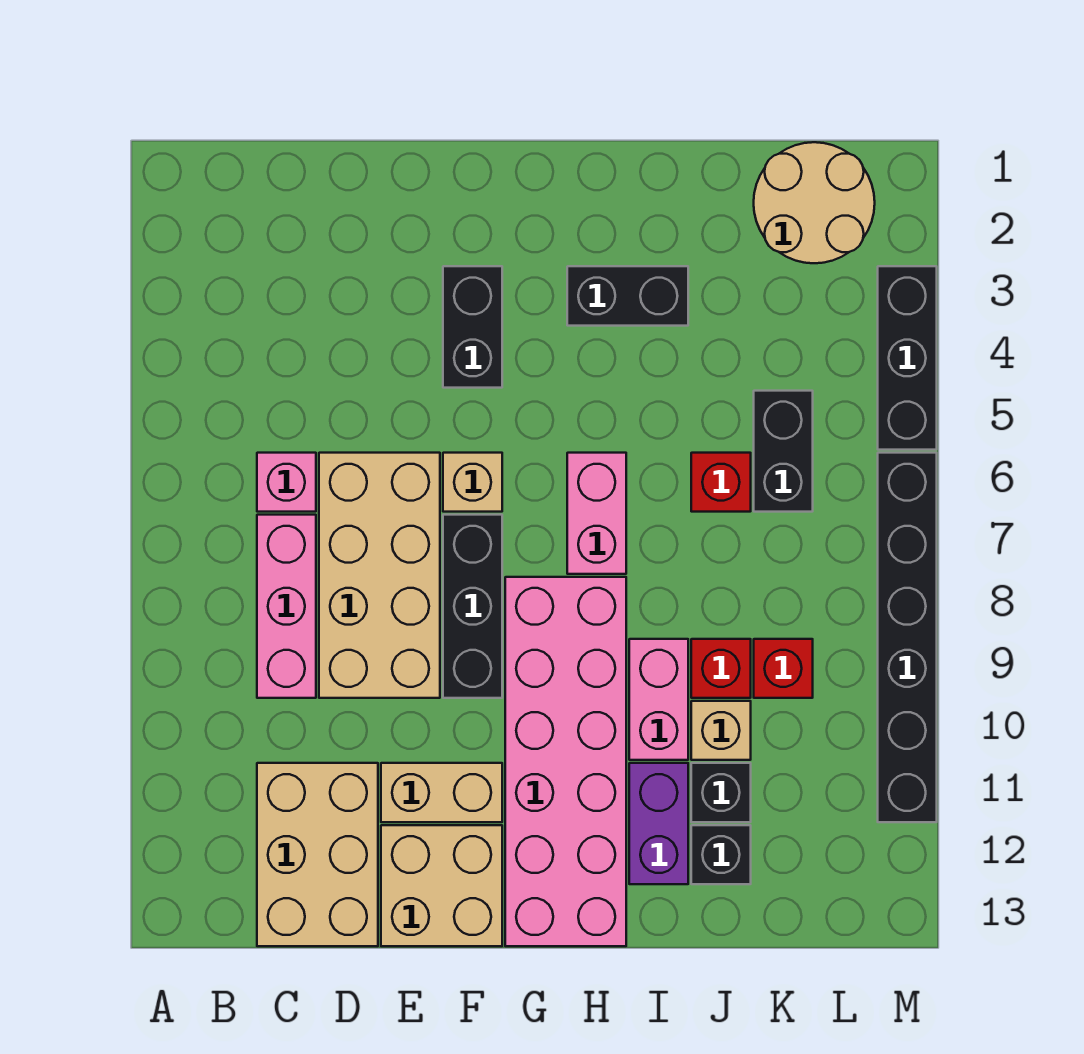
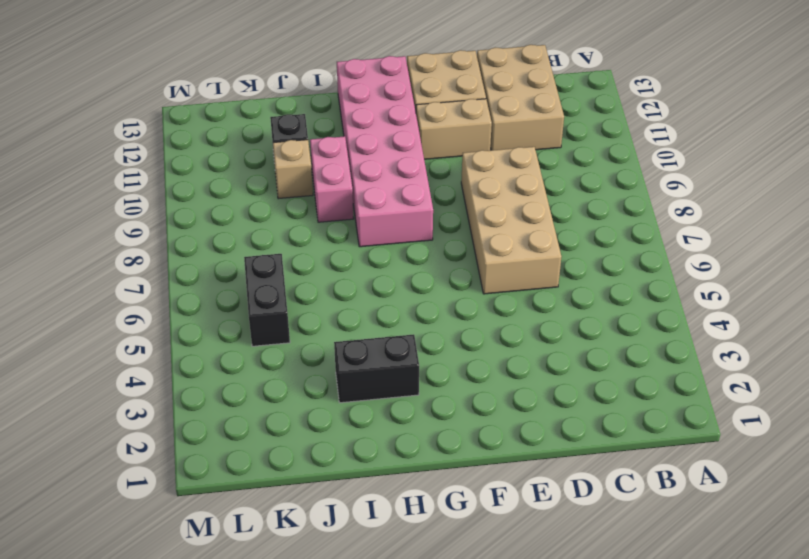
none -> pink brick C6 level 1
none -> pink brick C7:C9 level 1
none -> black brick F3:F4 level 1

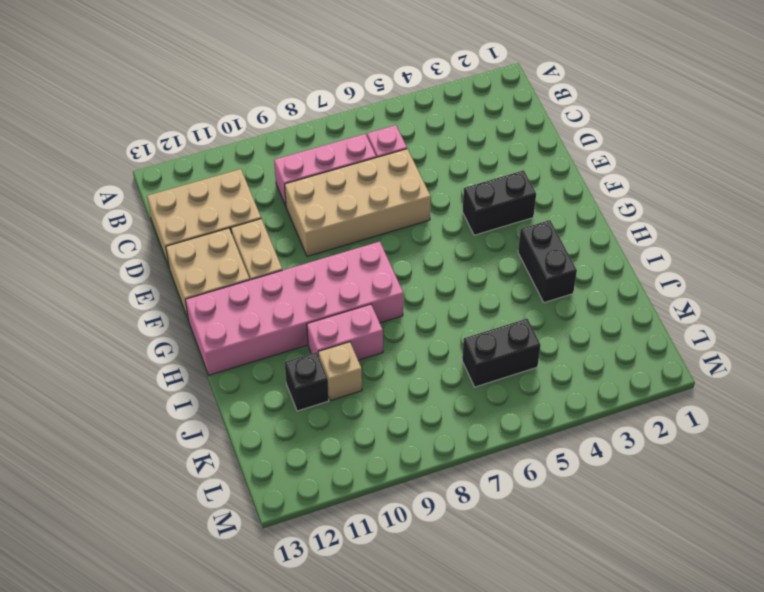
none -> tan brick F6 level 1
none -> black brick F7:F9 level 1
none -> pink brick H6:H7 level 1

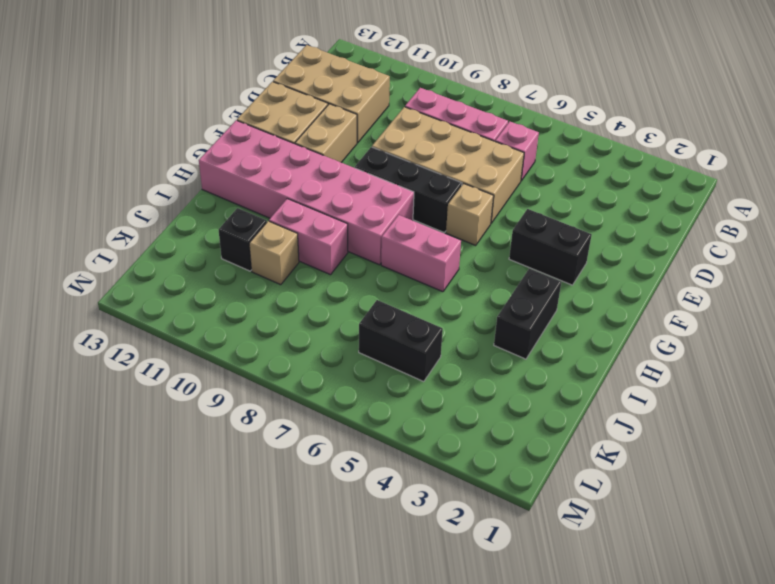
none -> purple brick I11:I12 level 1
none -> red brick J6 level 1
none -> red brick J9 level 1

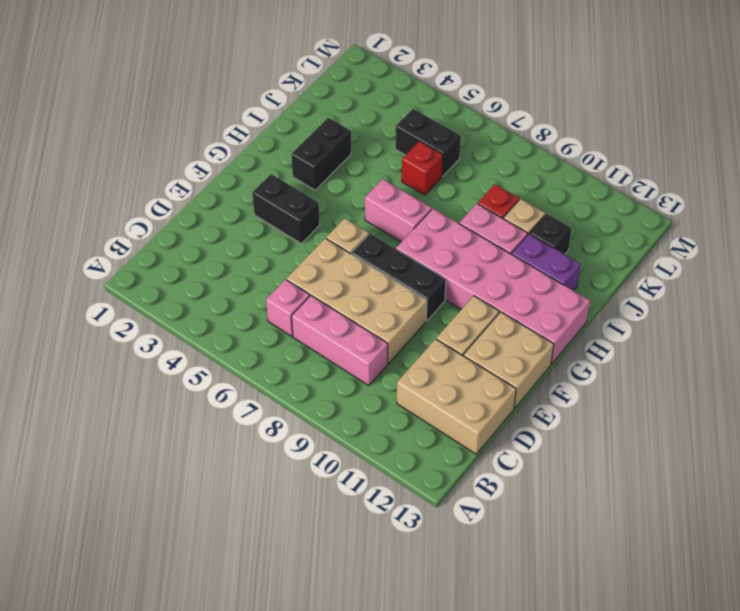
none -> black brick J12 level 1
none -> tan round brick K1:L2 level 1
none -> red brick K9 level 1

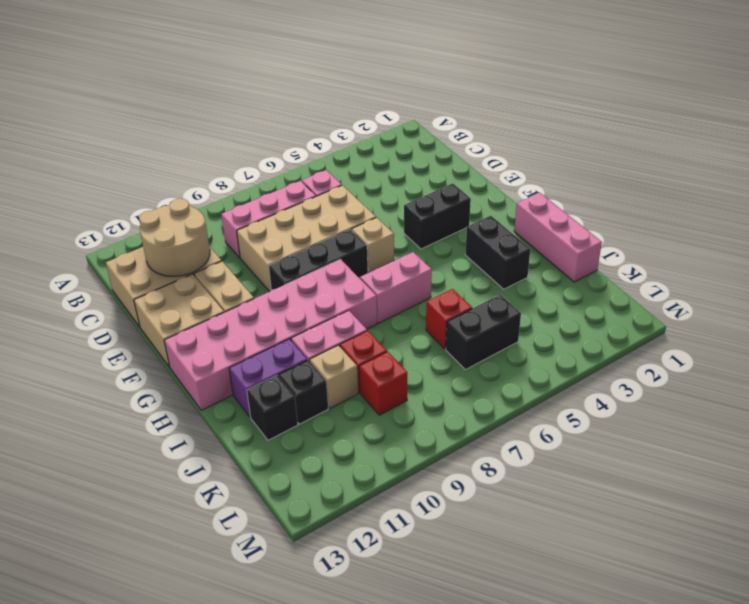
tan round brick C11:D12 level 2 -> tan round brick K1:L2 level 1
pink brick H1:J1 level 1 -> none
none -> black brick M3:M5 level 1
none -> black brick M6:M11 level 1

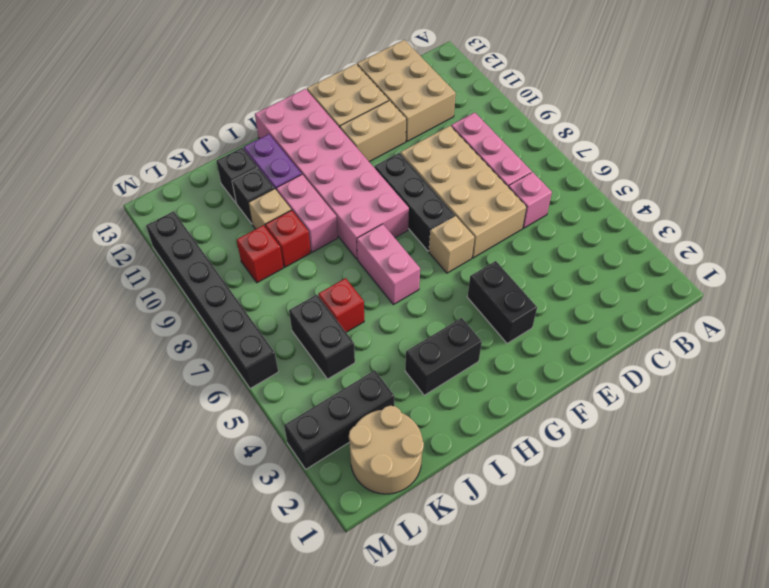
black brick K3:M3 level 1 -> black brick M3:M5 level 1

